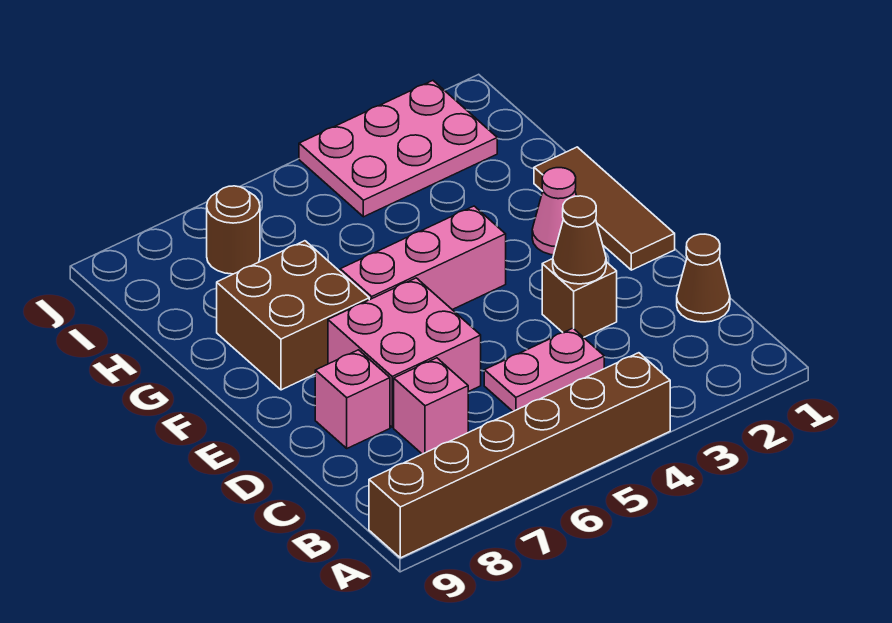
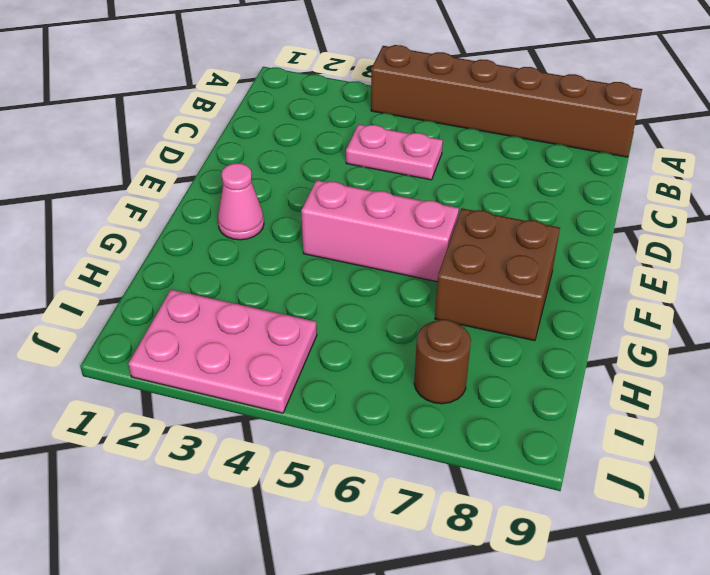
none -> brown cone C1 level 1
none -> pink brick C7 level 1
none -> brown brick D3 level 1

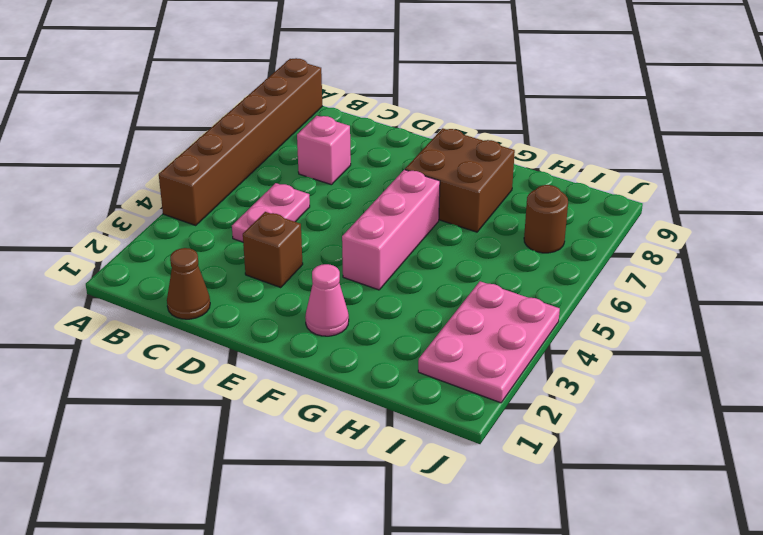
none -> pink brick D6:E7 level 1
none -> pink brick D8 level 1
none -> brown tile E1:G1 level 1

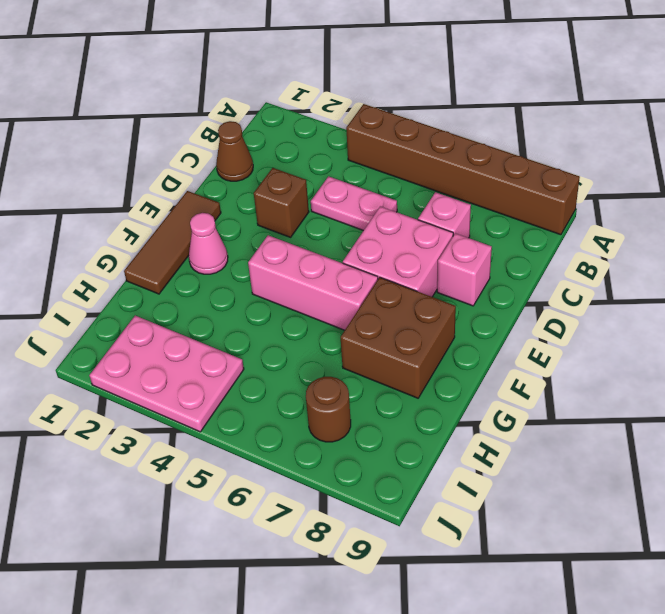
none -> brown cone D3 level 2

